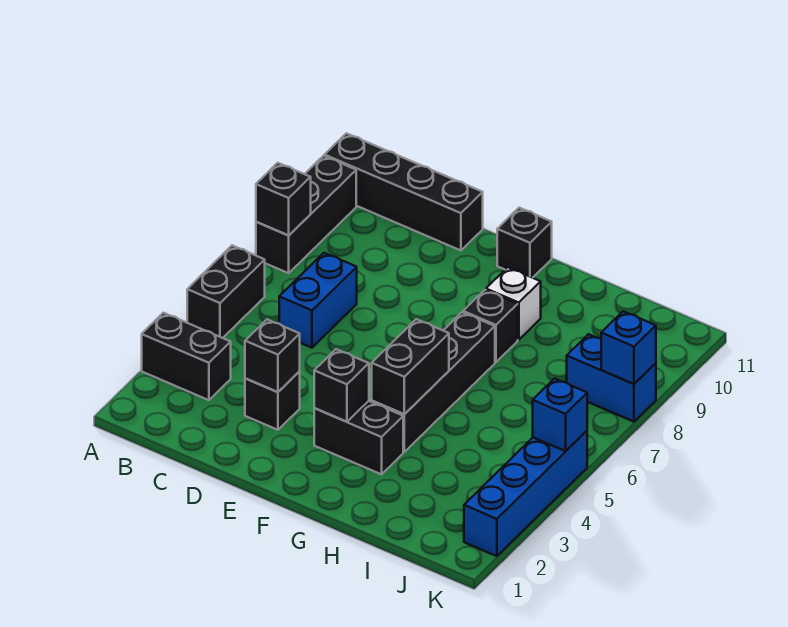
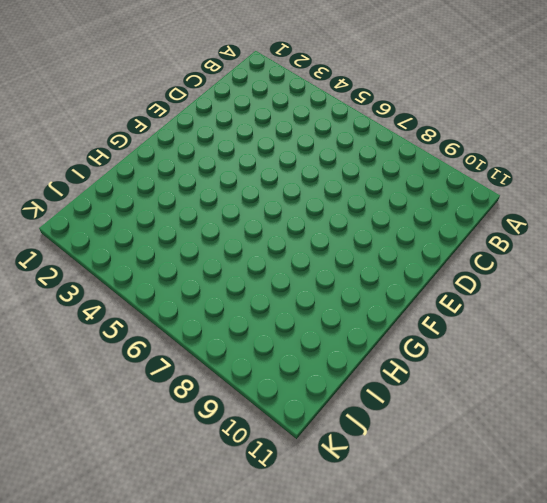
none -> black brick A3:B3 level 1
none -> black brick A5:A6 level 1
none -> black brick A8:A10 level 1

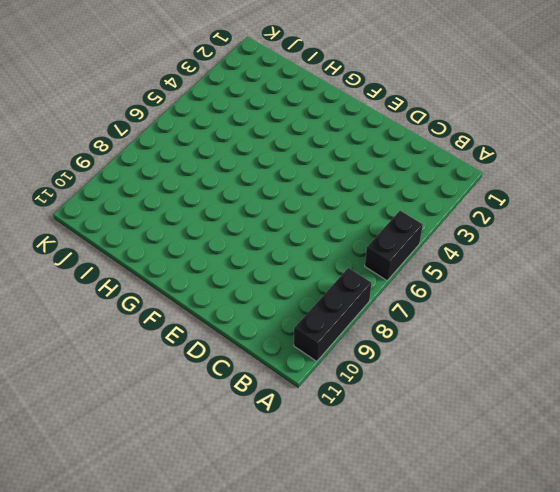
none -> black brick A3:B3 level 1
none -> black brick A11:D11 level 1
none -> blue brick C6:C7 level 1

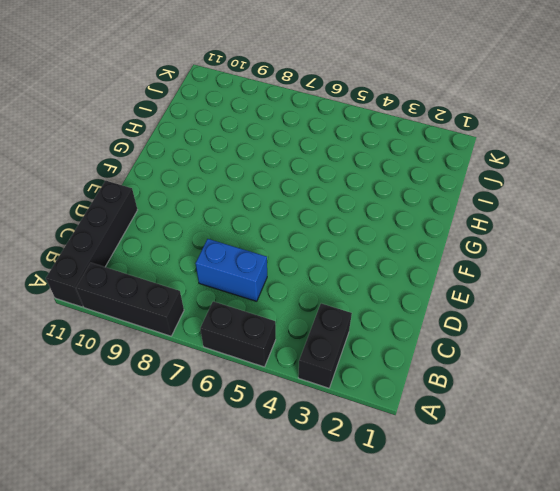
none -> black brick D3 level 1
none -> black brick F3:G3 level 1
none -> black brick F11 level 1

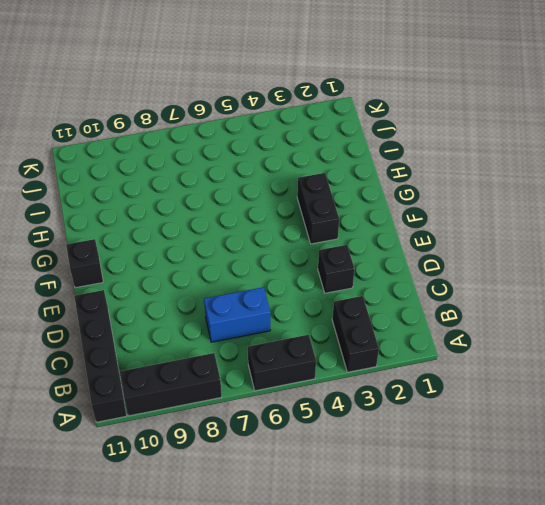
none -> black brick G4:G7 level 1
none -> black brick G8 level 1
none -> white brick G9 level 1

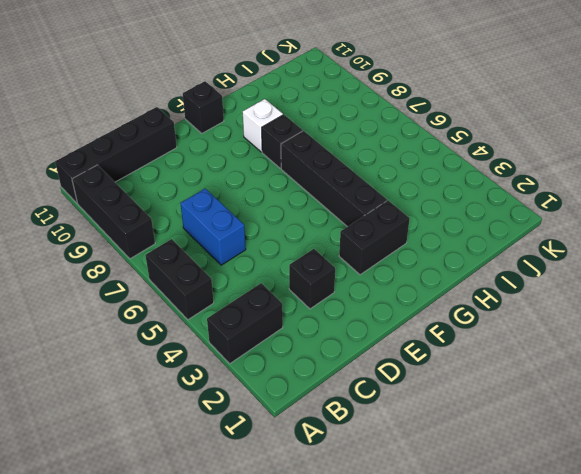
none -> blue brick J8:K8 level 1
none -> blue brick K2:K5 level 1
none -> black brick A8 level 2

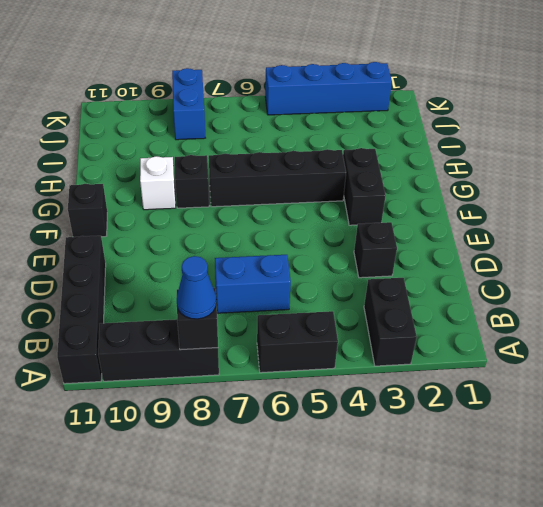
blue cone A8 level 3 -> none
none -> black brick D3 level 2
none -> black brick F3 level 2
none -> black brick G4:G5 level 2

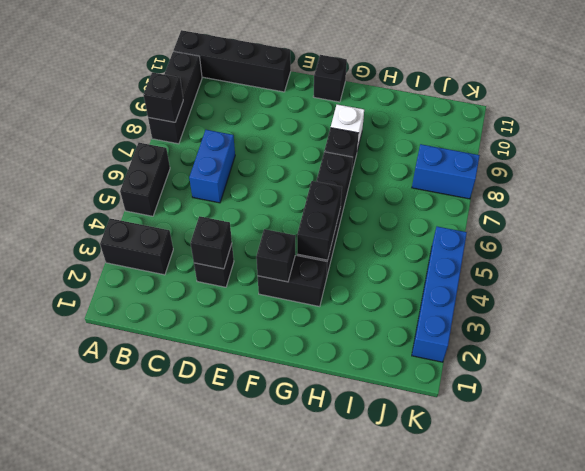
none -> blue brick K5 level 2
none -> blue brick K8 level 2

